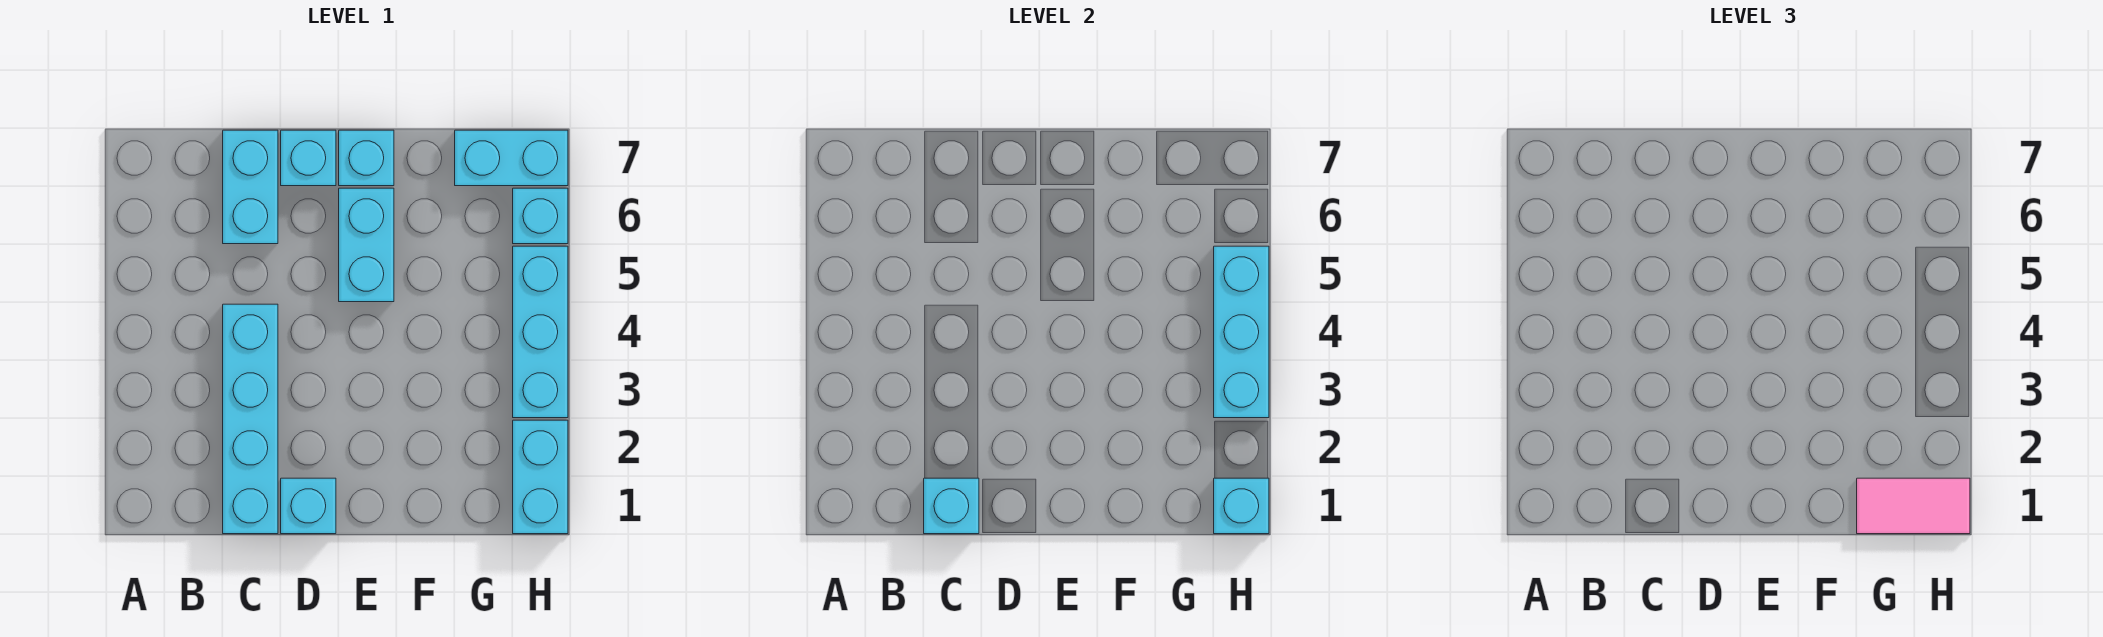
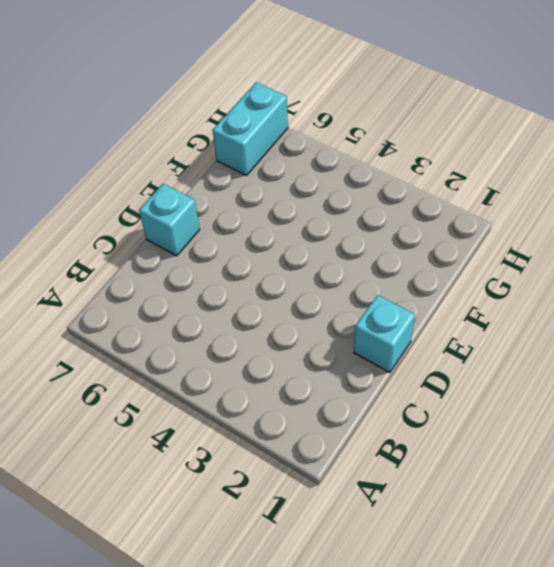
none -> cyan brick C1:C4 level 1
none -> cyan brick C6:C7 level 1
none -> cyan brick E5:E6 level 1

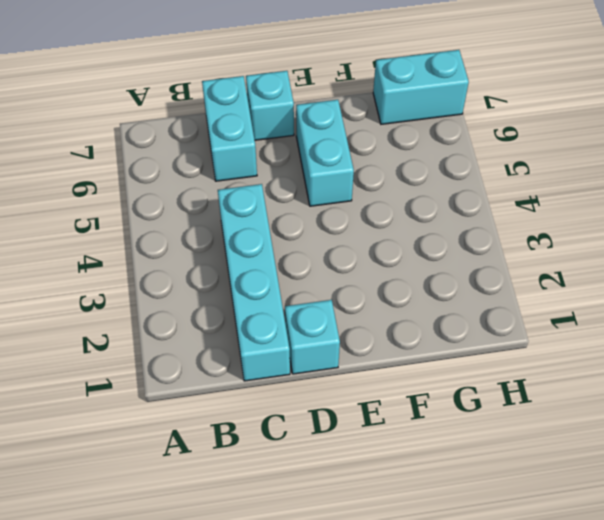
none -> cyan brick E7 level 1
none -> cyan brick H1:H2 level 1
none -> cyan brick H3:H5 level 1

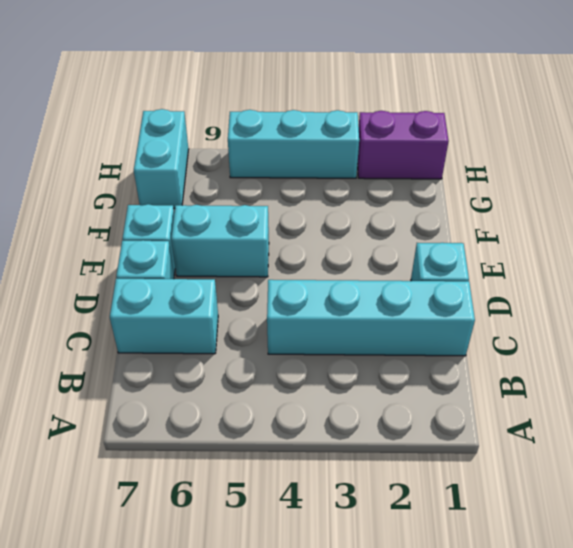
purple brick H1:H2 level 1 -> cyan brick H1:H2 level 1
none -> cyan brick H6 level 1
none -> cyan brick C1 level 2
none -> cyan brick H1 level 2

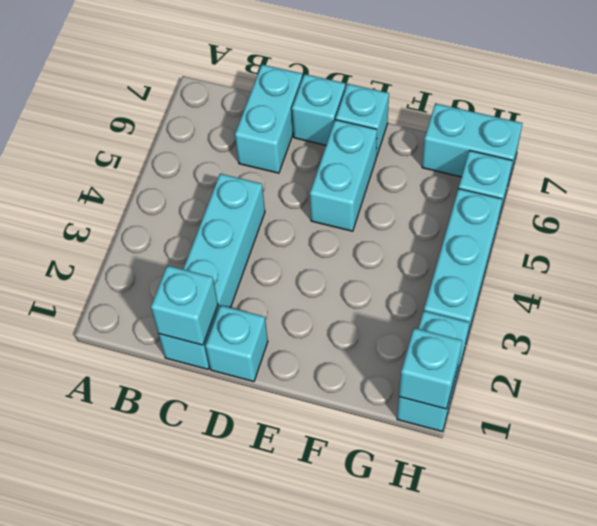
none -> cyan brick H3:H5 level 2
none -> pink tile G1:H1 level 3

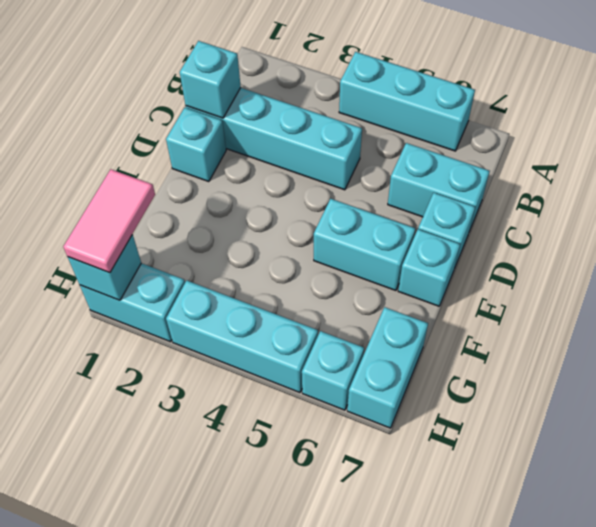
cyan brick A4:A6 level 1 -> cyan brick H3:H5 level 2

